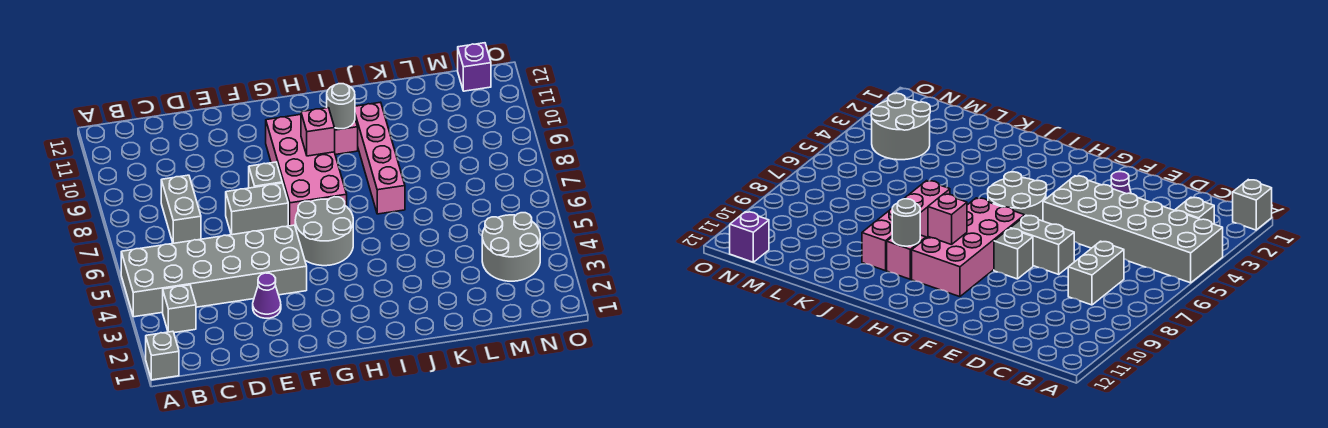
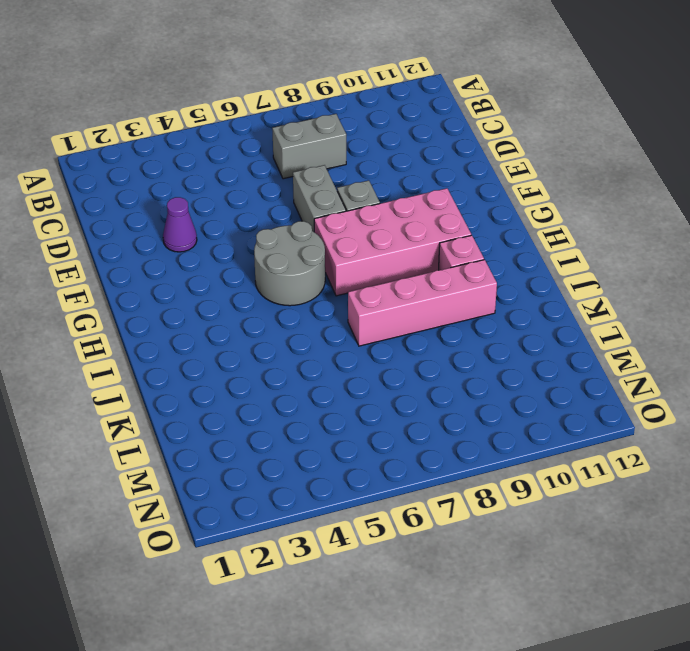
none -> grey brick A1 level 1
none -> grey brick A4:F5 level 1
none -> grey brick B3 level 1

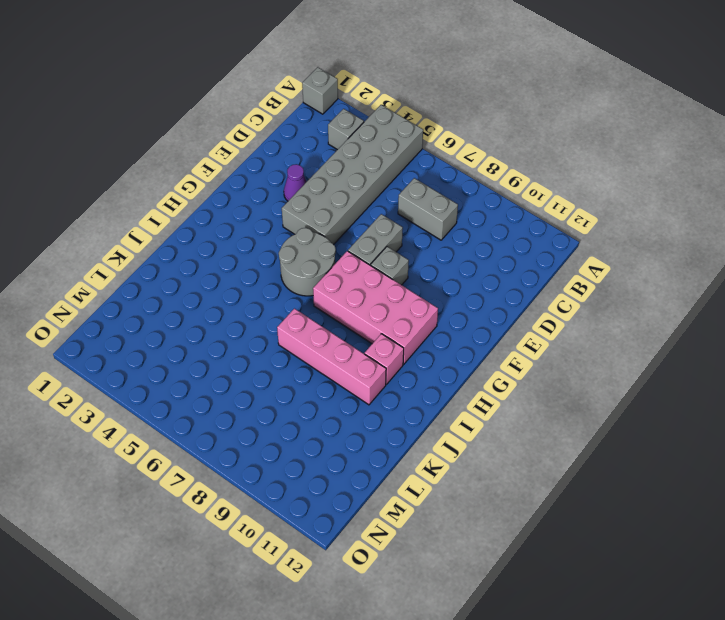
none -> grey round brick M3:N4 level 1
none -> purple brick N12 level 1
none -> pink brick H9 level 2

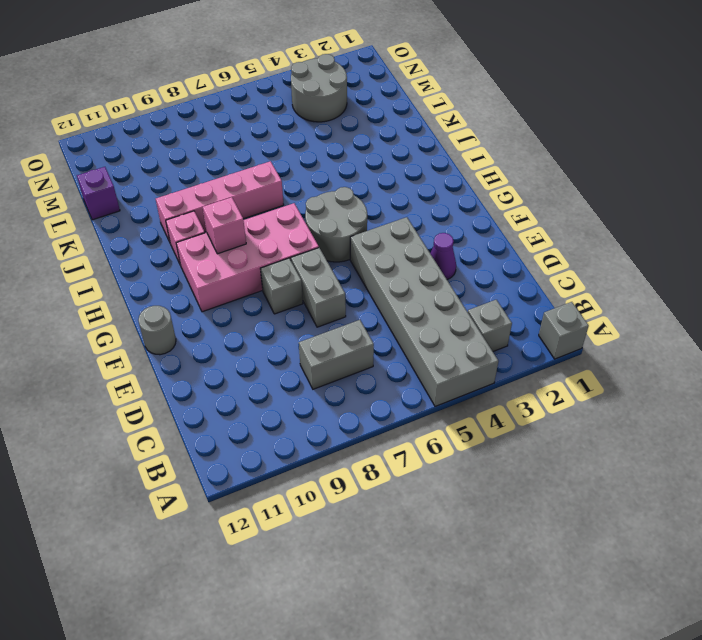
grey round brick F12 level 1 -> grey round brick I10 level 2
purple brick L12 level 1 -> purple brick N12 level 1

